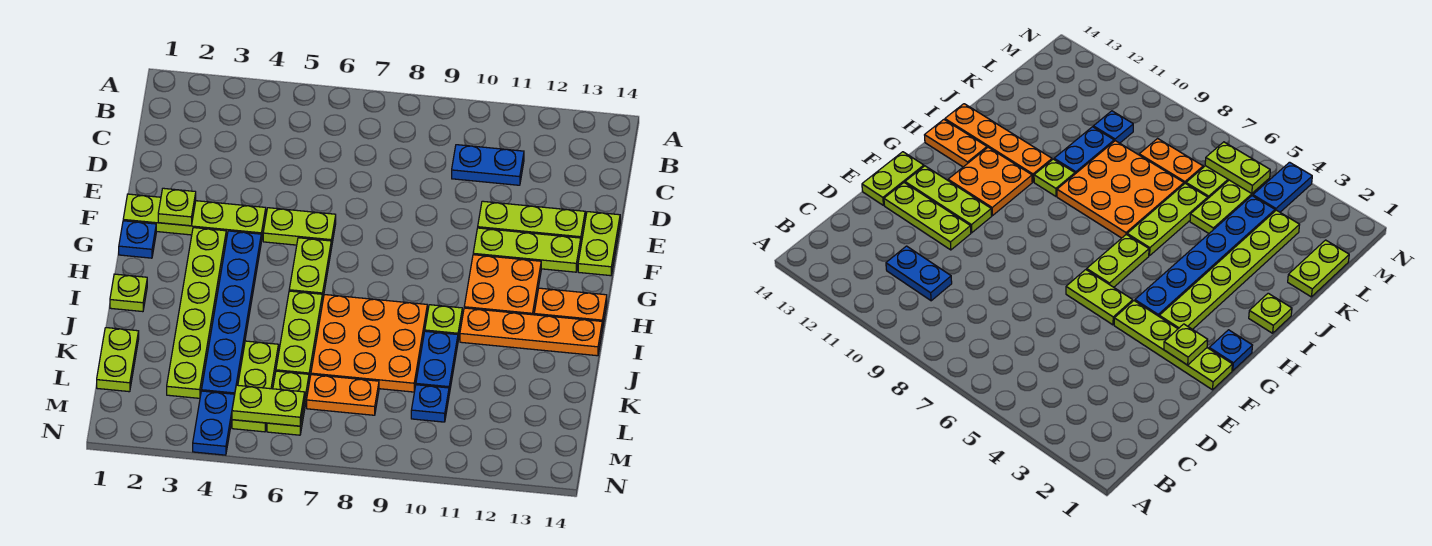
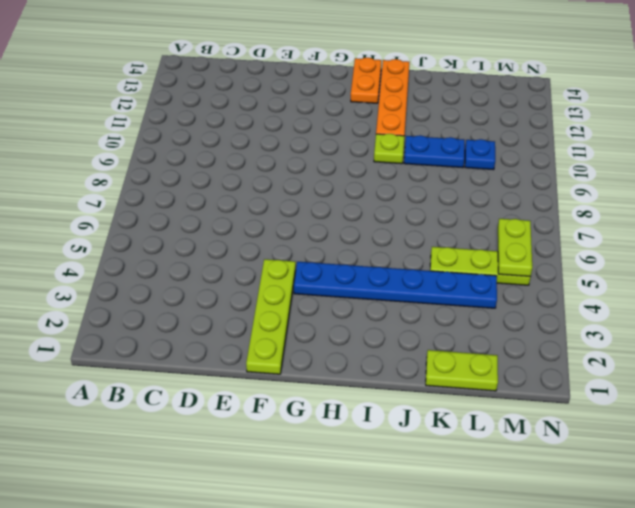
none -> blue plate C10:C11 level 1
none -> lime plate E11:E13 level 1
none -> lime plate E14:F14 level 1

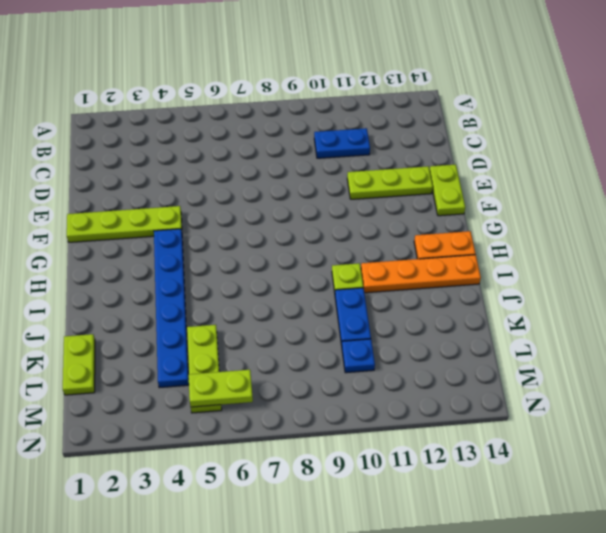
none -> lime plate F5:F6 level 1
none -> lime plate F11:F13 level 1
none -> blue plate G1 level 1

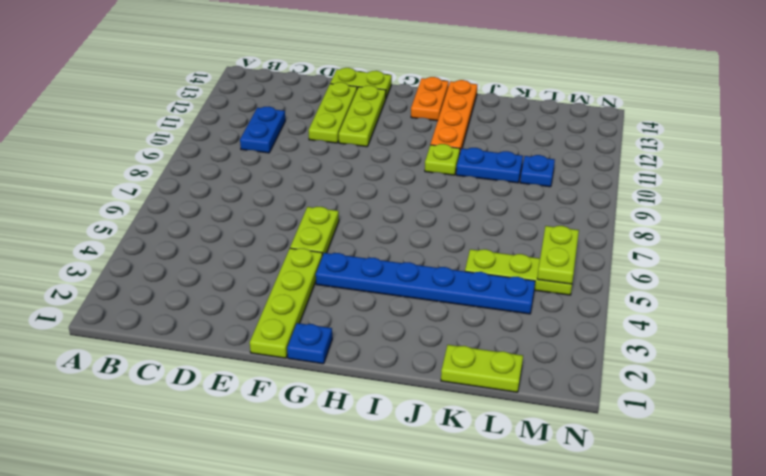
none -> lime plate G3:L3 level 1
none -> lime plate G6:H6 level 1
none -> orange plate G11:H12 level 1

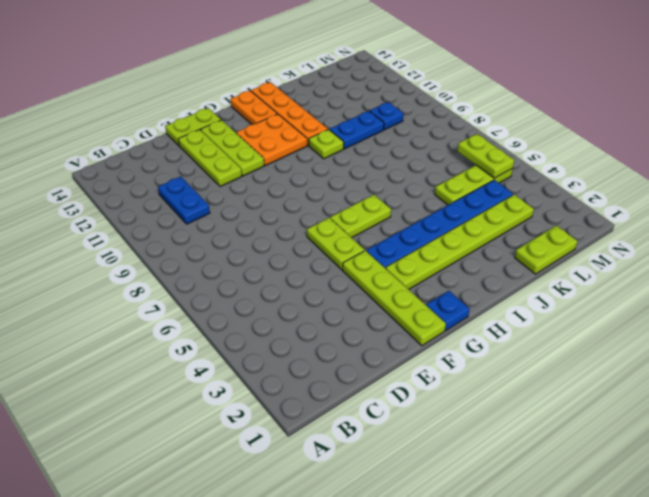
none -> lime plate I1 level 1
none -> lime plate I6:K6 level 1
none -> orange plate I7:K9 level 1

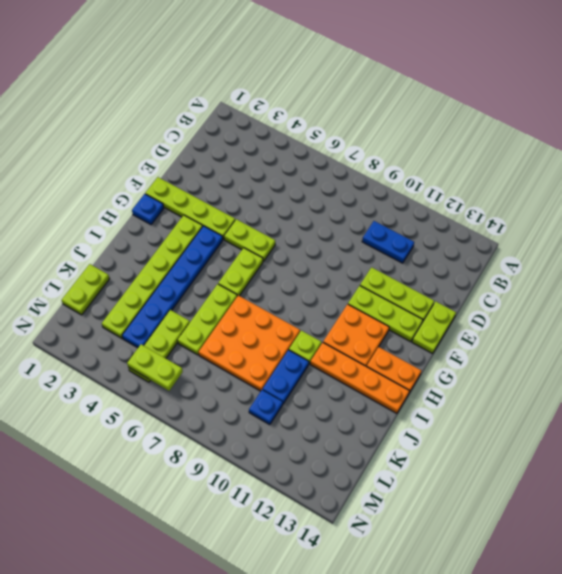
none -> lime plate I1 level 1
none -> lime plate L6:M6 level 1
none -> orange plate L7:L8 level 1

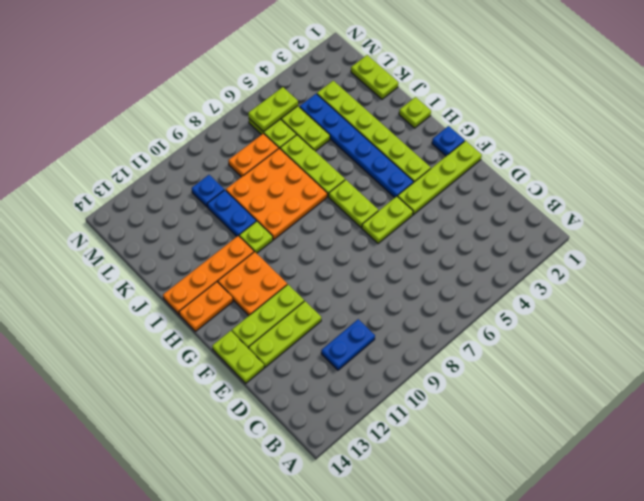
none -> blue plate M4:N4 level 1
none -> lime plate F2 level 2

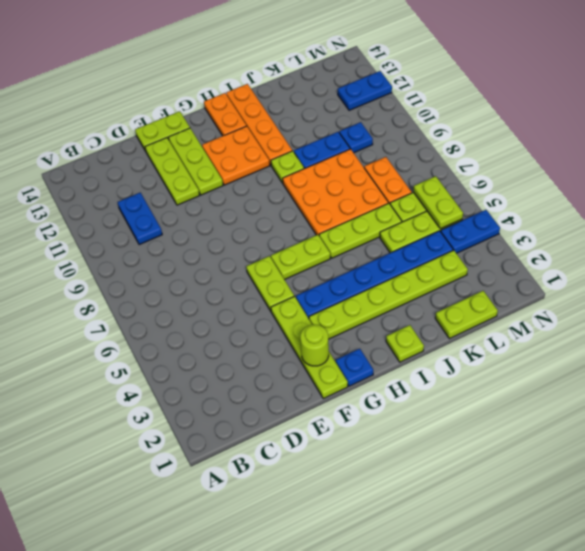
lime round brick F2 level 2 -> lime plate F2 level 2
blue plate M12:N12 level 1 -> none

